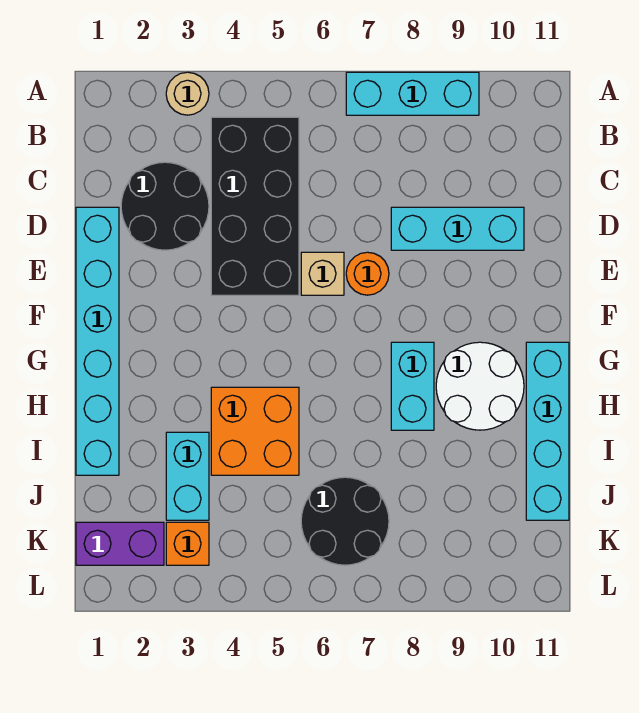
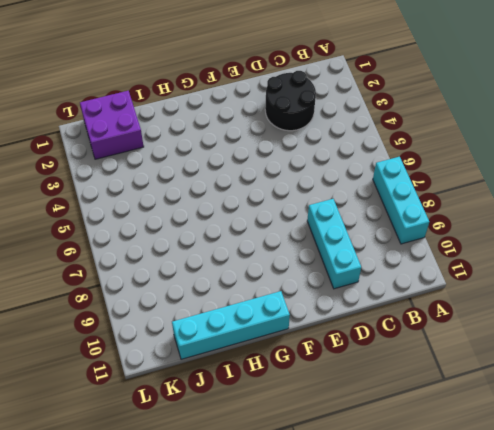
purple brick J1:K2 level 1 -> purple brick K1:K2 level 1
none -> tan round brick A3 level 1
none -> black brick B4:E5 level 1
none -> cyan brick D1:I1 level 1

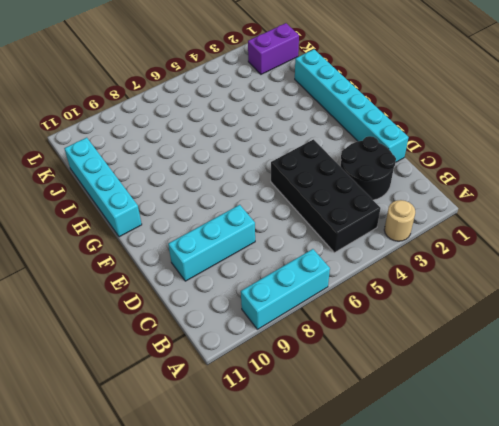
none -> tan brick E6 level 1
none -> orange round brick E7 level 1
none -> cyan brick G8:H8 level 1

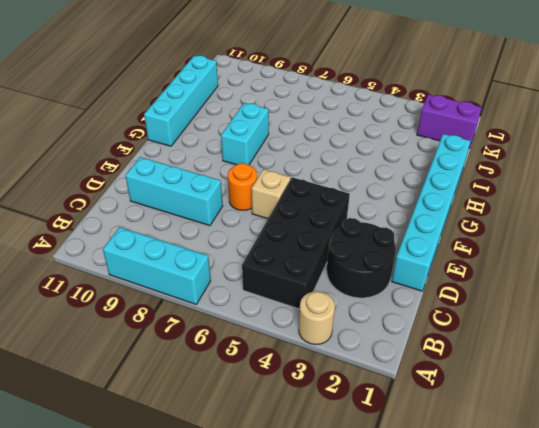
none -> white round brick G9:H10 level 1
none -> orange brick H4:I5 level 1
none -> cyan brick I3:J3 level 1

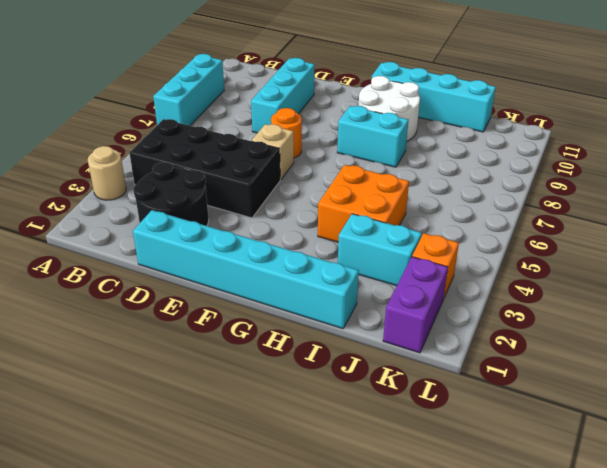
none -> black round brick J6:K7 level 1

